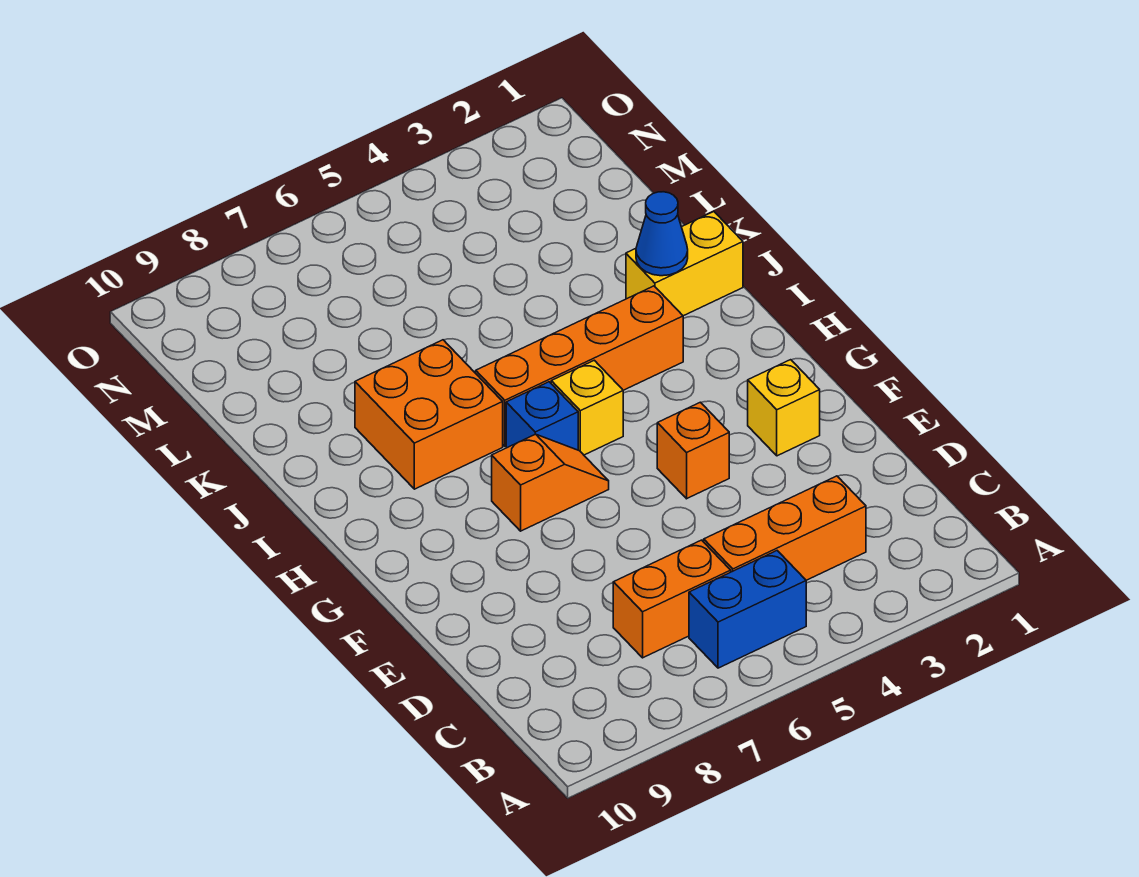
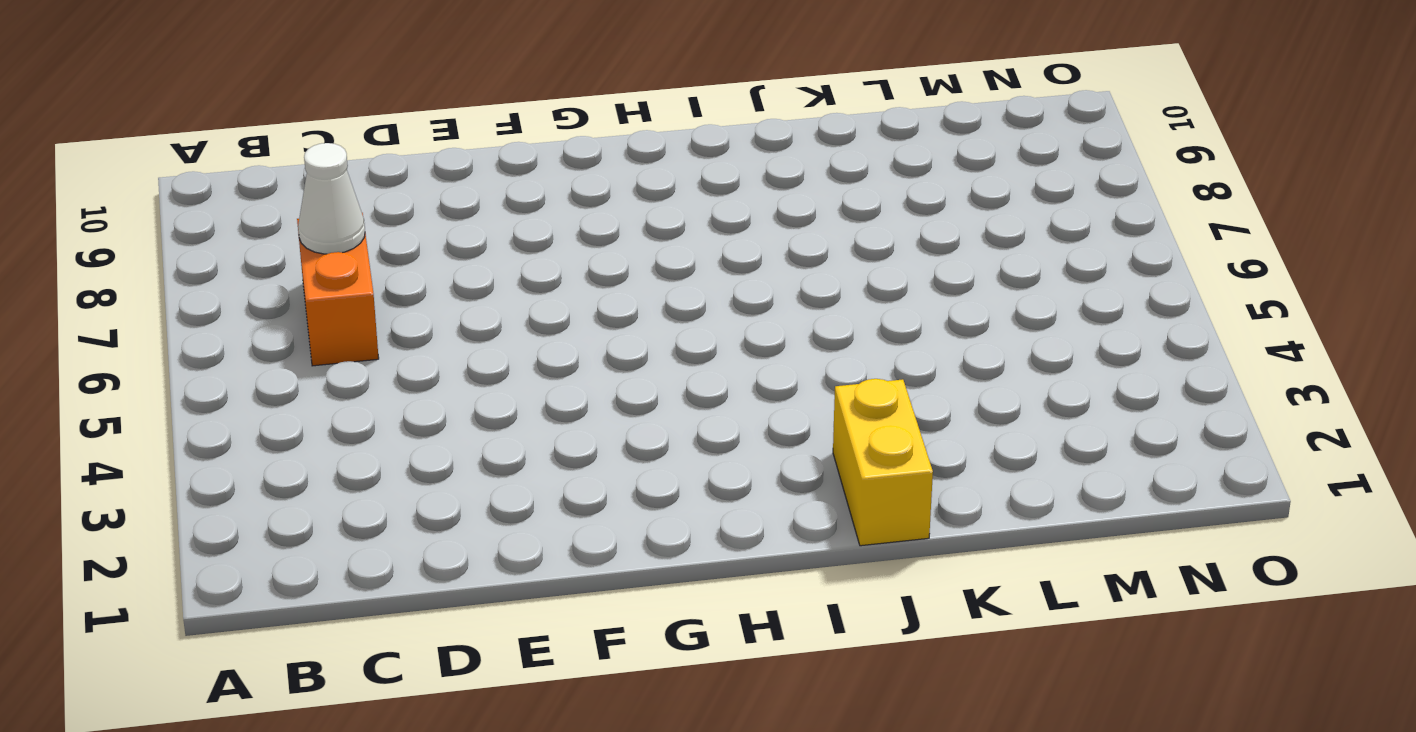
white cone C7 level 2 -> none
none -> blue brick B5:B6 level 1
none -> orange brick C3:C5 level 1
none -> yellow brick F2 level 1

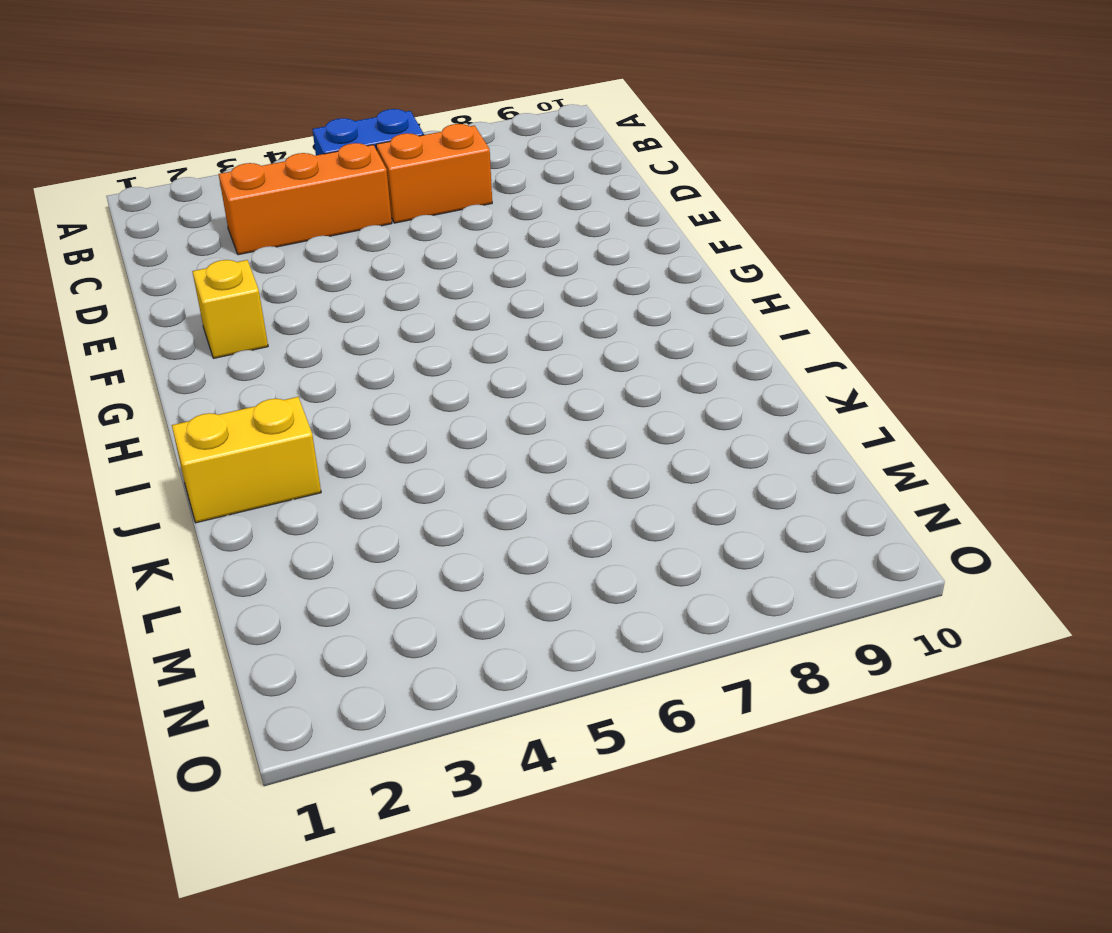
none -> orange brick F4 level 1
none -> orange slope G6:G7 level 1 top 7
none -> yellow brick H5 level 1

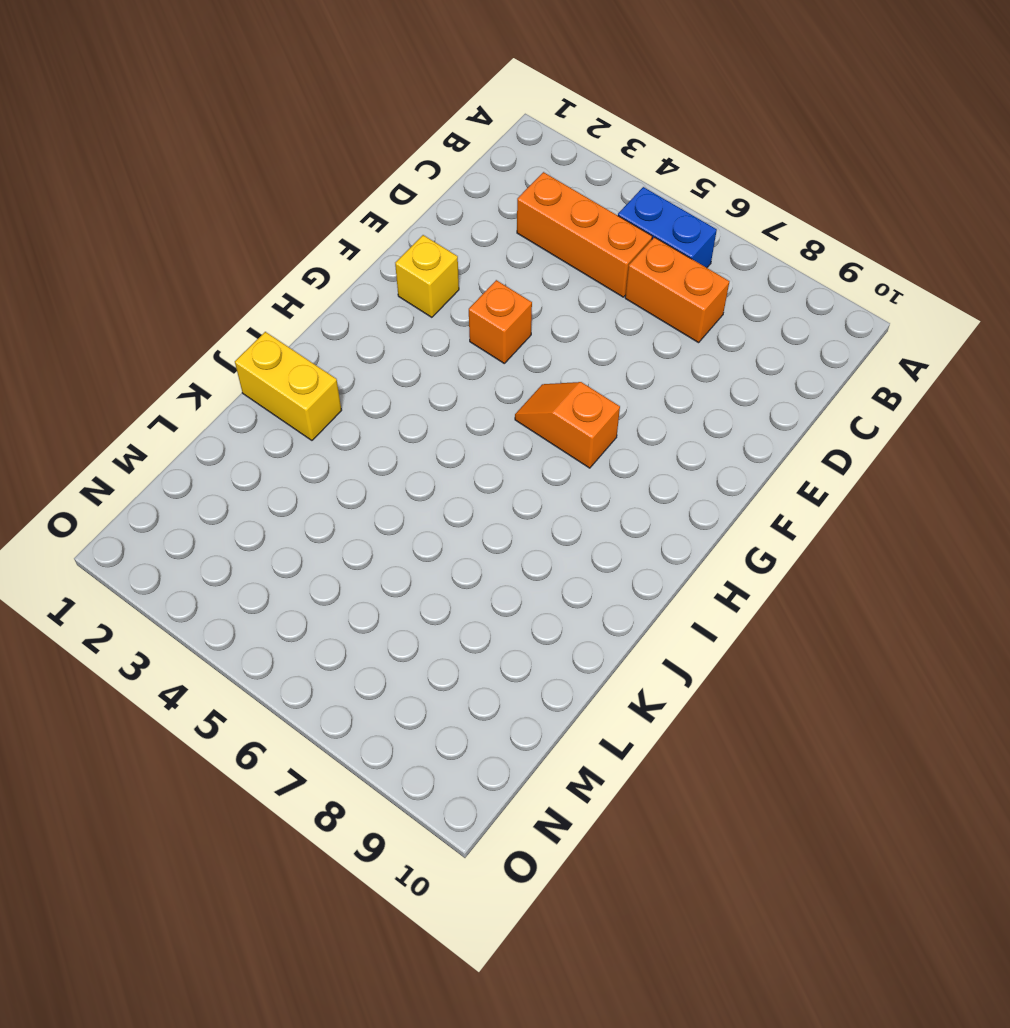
none -> yellow brick H5 level 1
none -> blue brick H6 level 1
none -> orange brick I3:I6 level 1

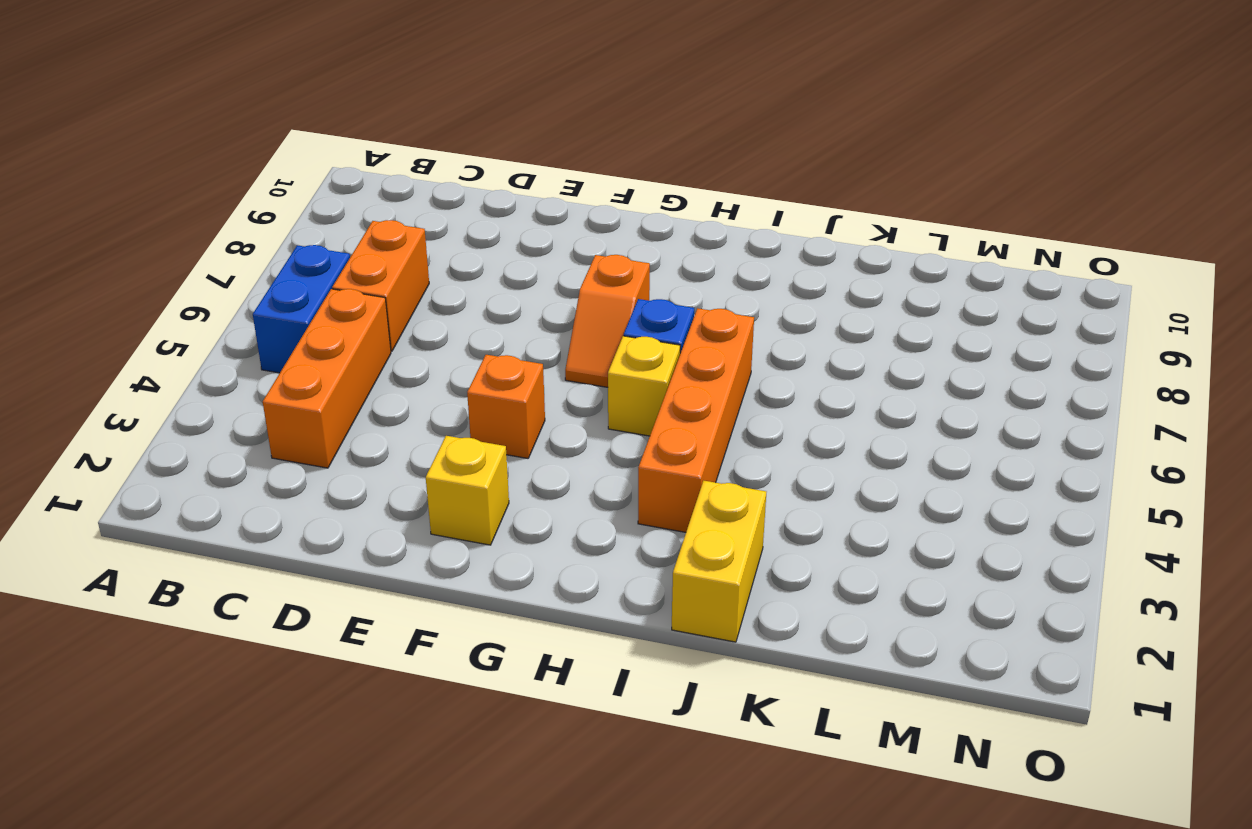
none -> orange brick I7:J8 level 1
none -> blue cone J2 level 2

